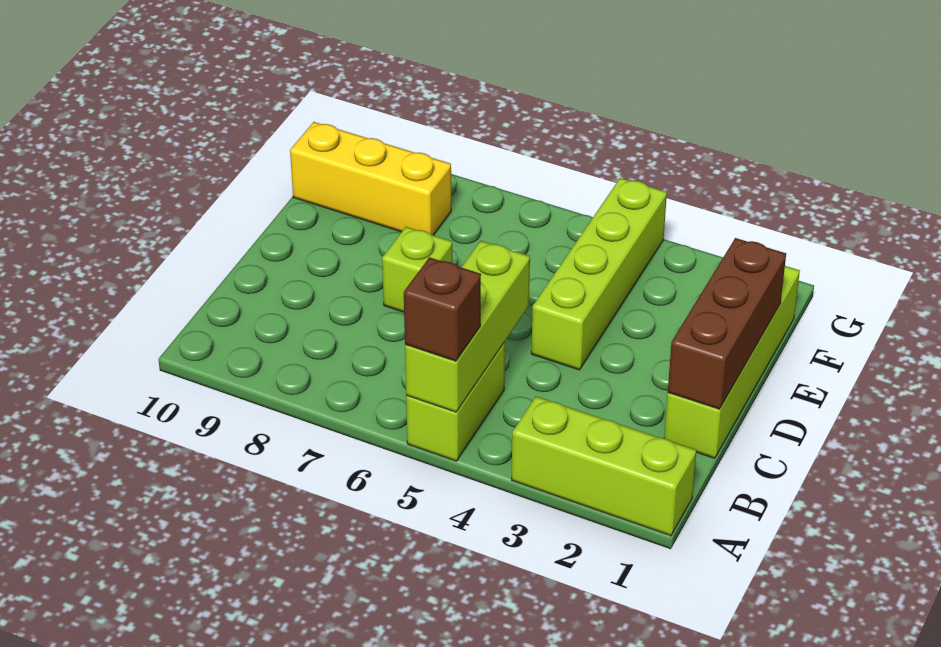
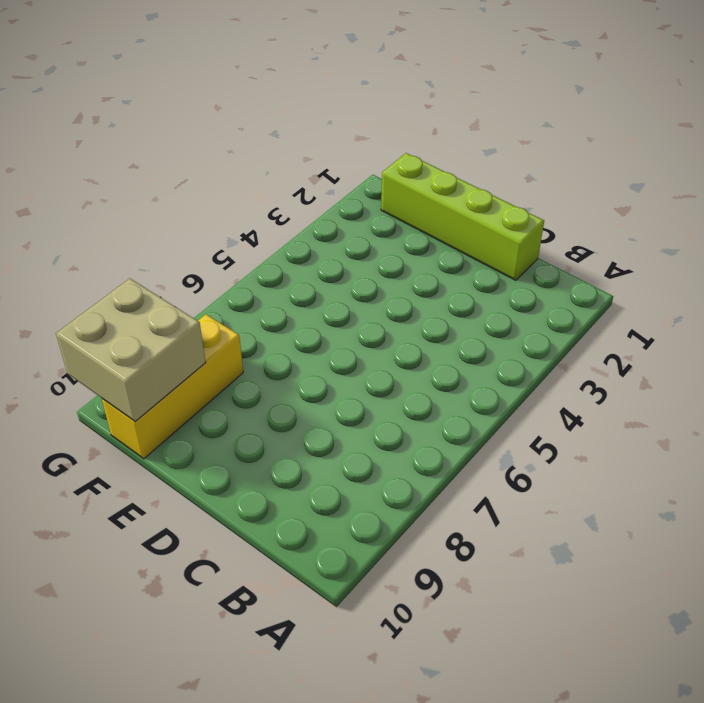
tan brick F9:G10 level 2 -> none
none -> lime brick A1:A3 level 1
none -> lime brick A5:B5 level 1

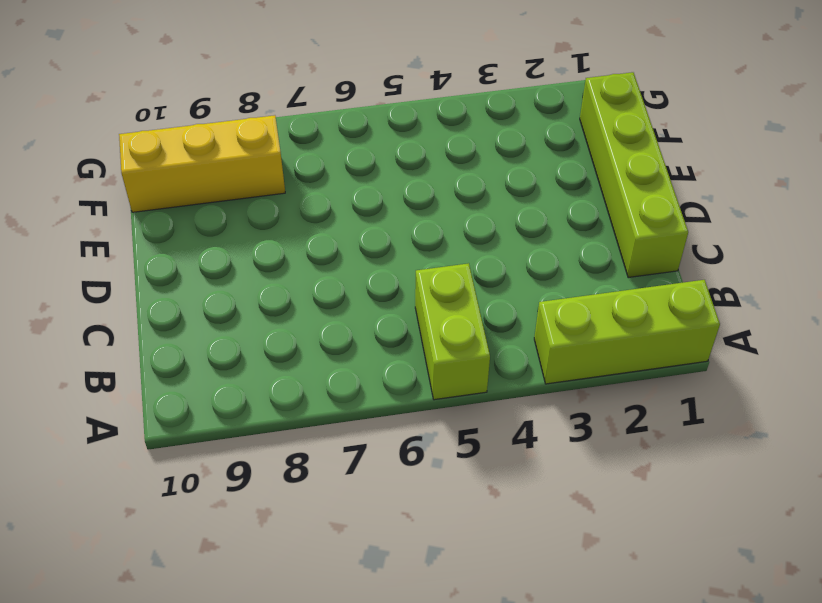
none -> lime brick D4:G4 level 1
none -> lime brick D7 level 1

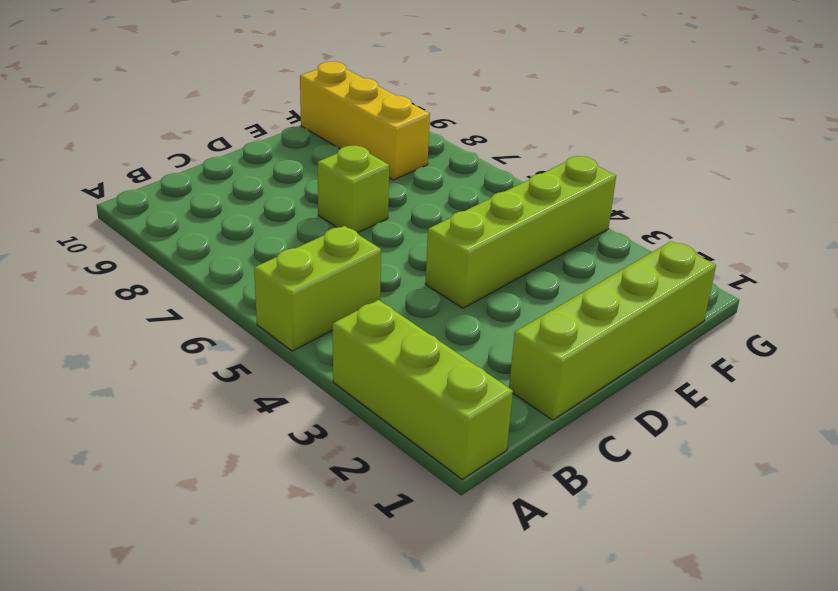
none -> lime brick A5:C5 level 2
none -> brown brick C1:E1 level 2

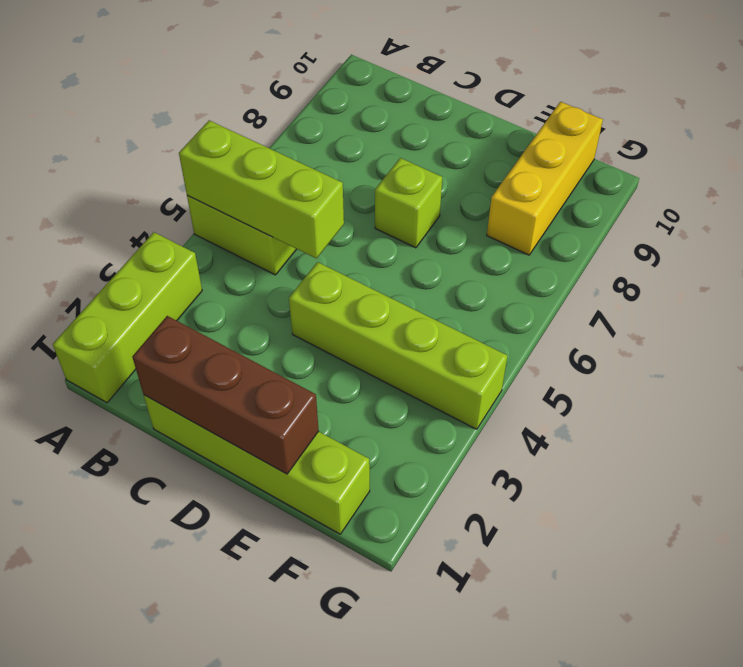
none -> brown brick A5 level 3

